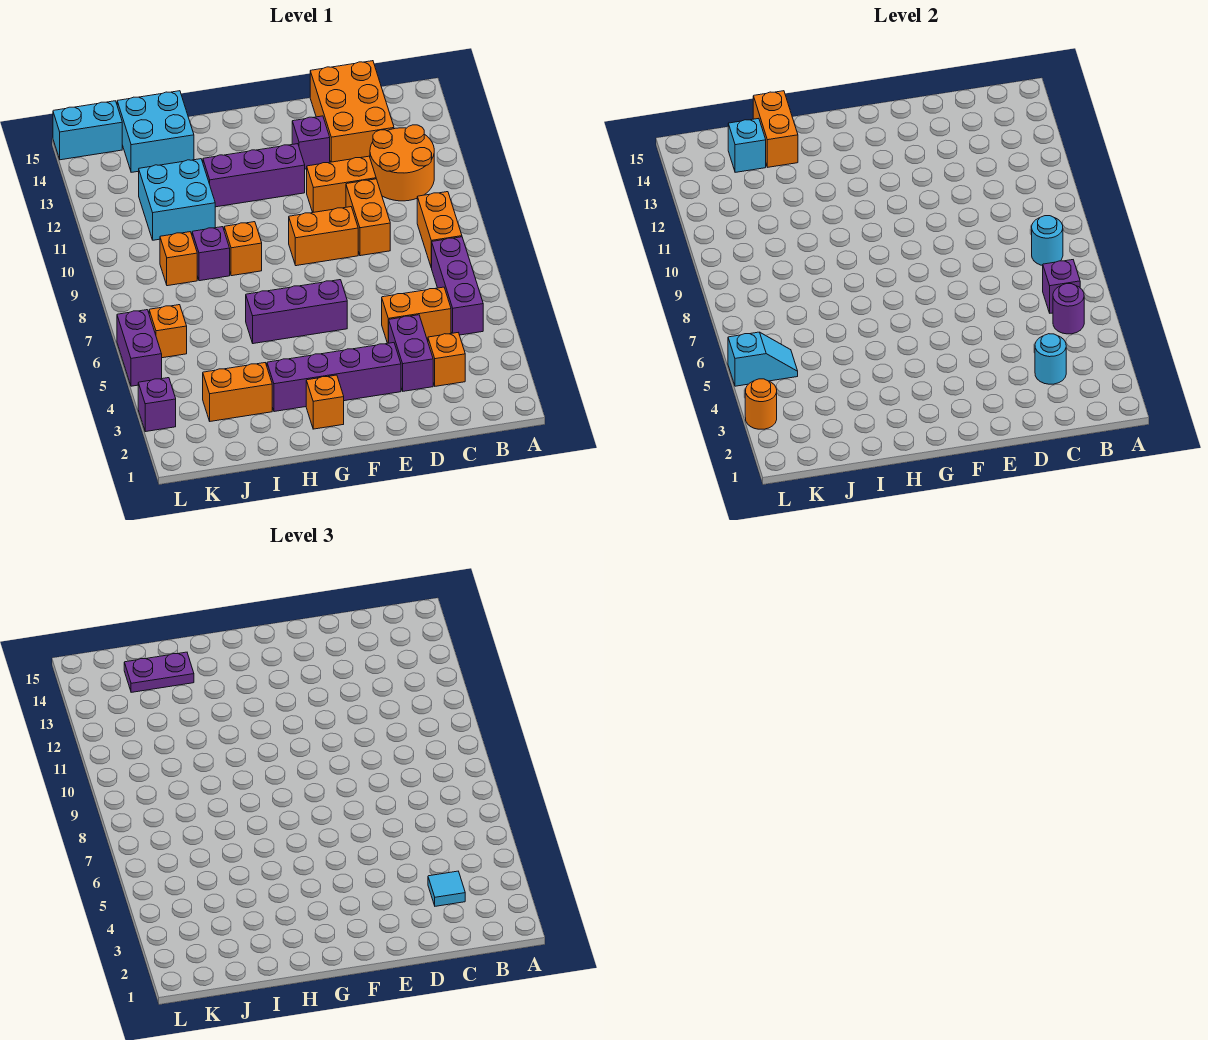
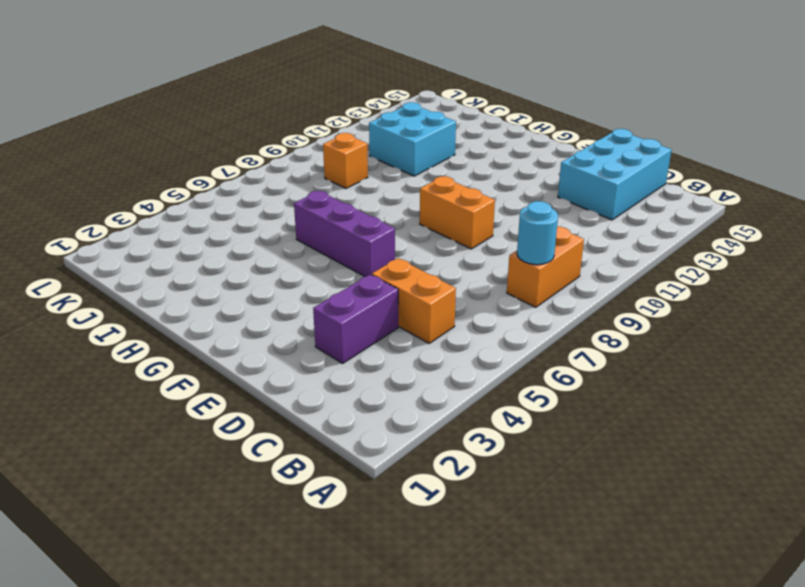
cyan brick C13:D15 level 1 -> orange brick C13:D15 level 1
none -> purple brick B5:B7 level 1
none -> orange round brick B11:C12 level 1
none -> orange brick C3 level 1
none -> orange brick D9:D10 level 1

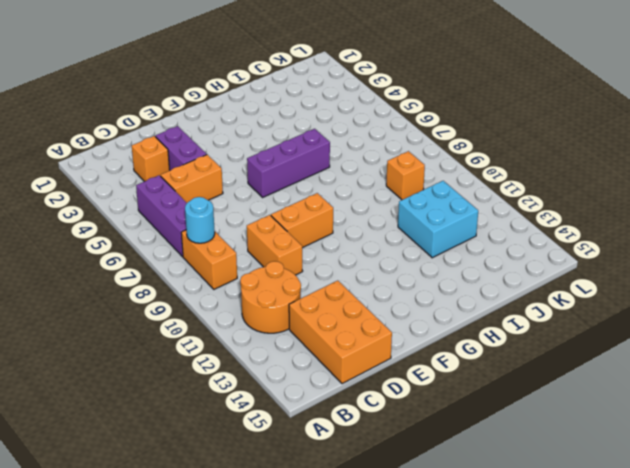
none -> orange brick D11:E11 level 1
none -> purple brick E3:H3 level 1
none -> purple brick E13 level 1
none -> purple brick F12:H12 level 1

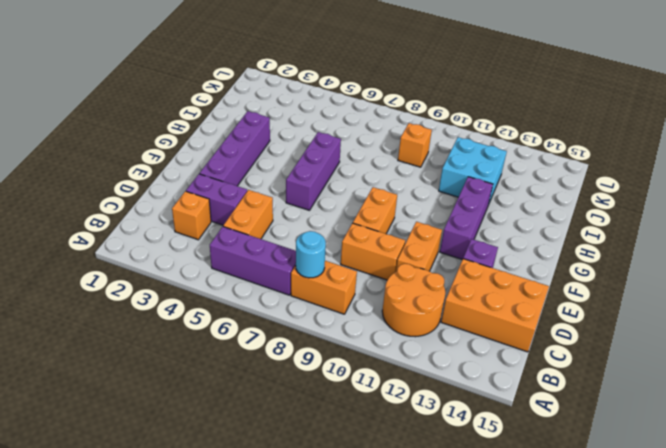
none -> orange brick G2 level 1
none -> orange brick H9 level 1
none -> orange brick I3:J3 level 1
none -> purple brick I9 level 1

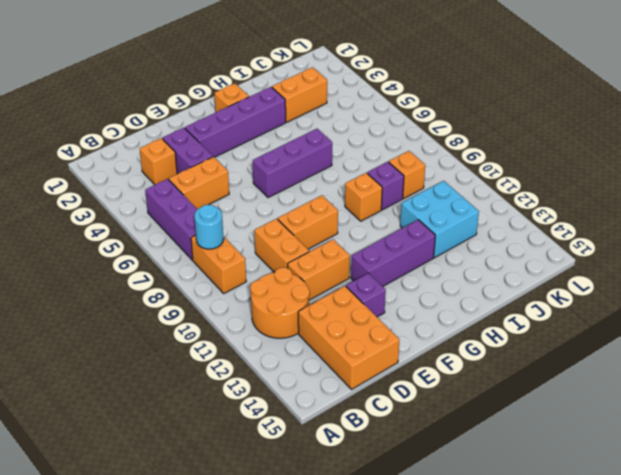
none -> cyan brick I14:J15 level 1
none -> orange brick K6 level 1
none -> cyan brick K15:L15 level 1
none -> purple brick L3 level 1

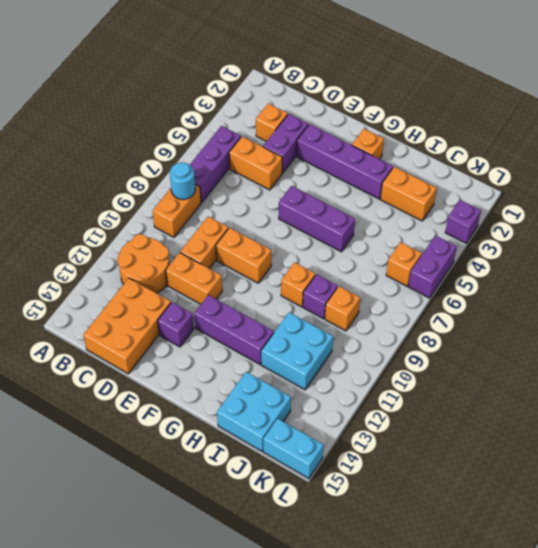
none -> purple round brick B5 level 2
none -> purple brick B6 level 2
none -> cyan round brick C3 level 2
none -> orange brick I14:I15 level 2

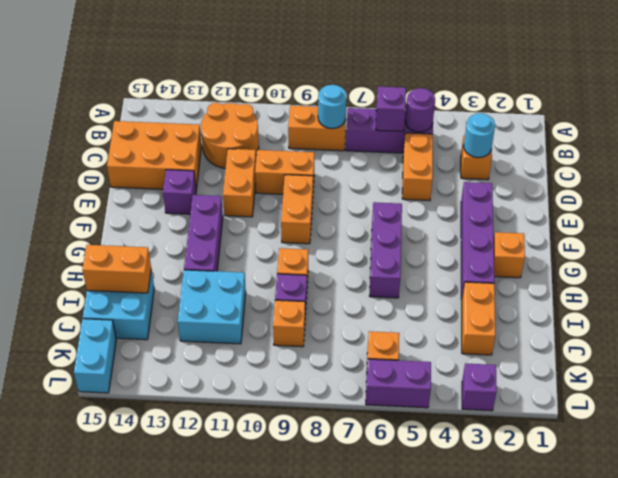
none -> purple brick D3:D4 level 1
none -> cyan brick J14 level 2
none -> cyan slope K5:L5 level 2 top L
none -> orange round brick L3 level 2

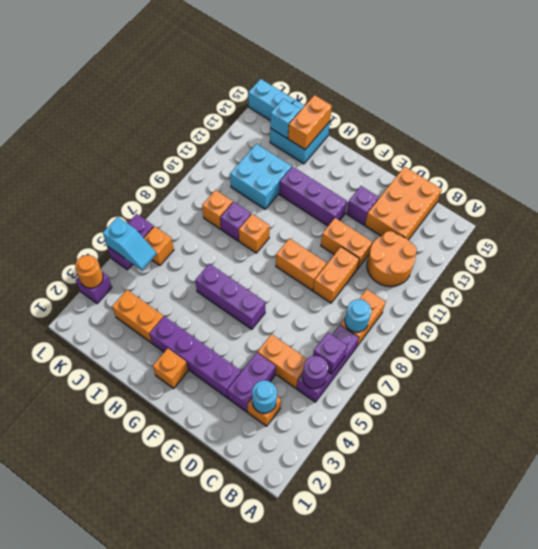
none -> cyan tile C3 level 3
none -> purple plate I14:J14 level 3

